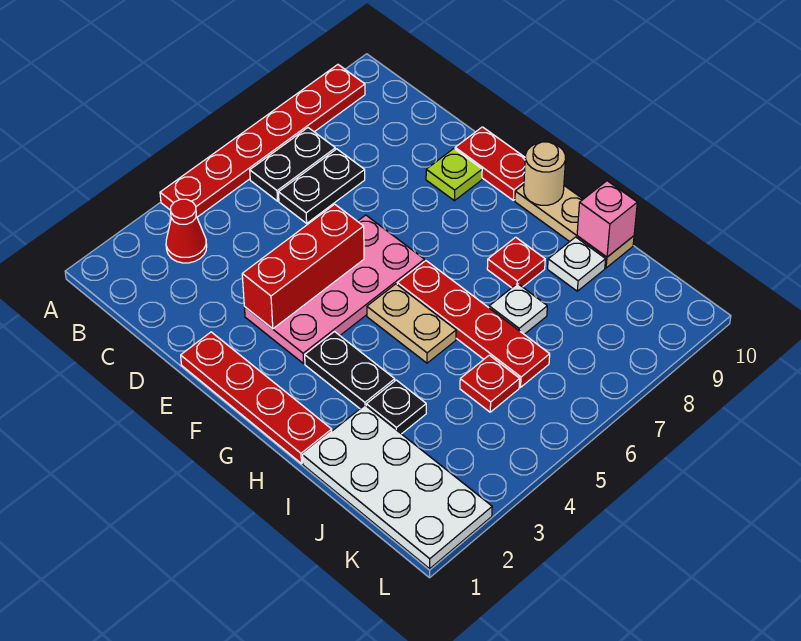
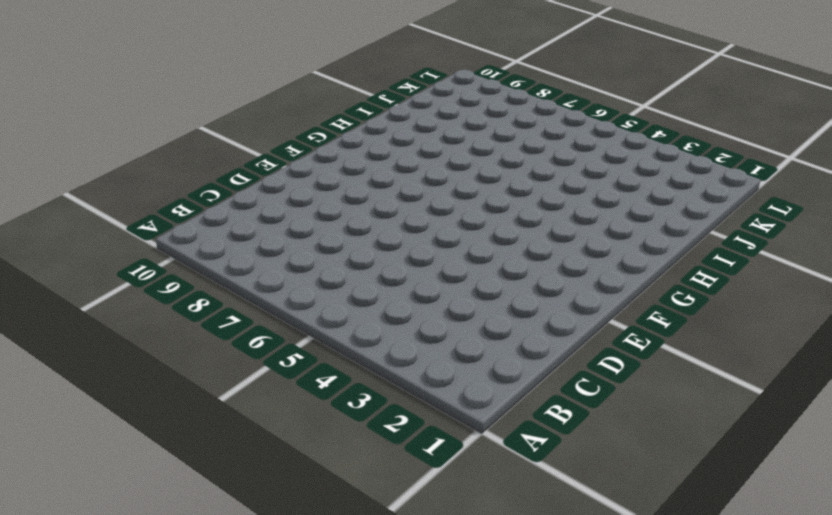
none -> red plate A4:A9 level 1
none -> red cone B3 level 1
none -> black plate B6:B7 level 1

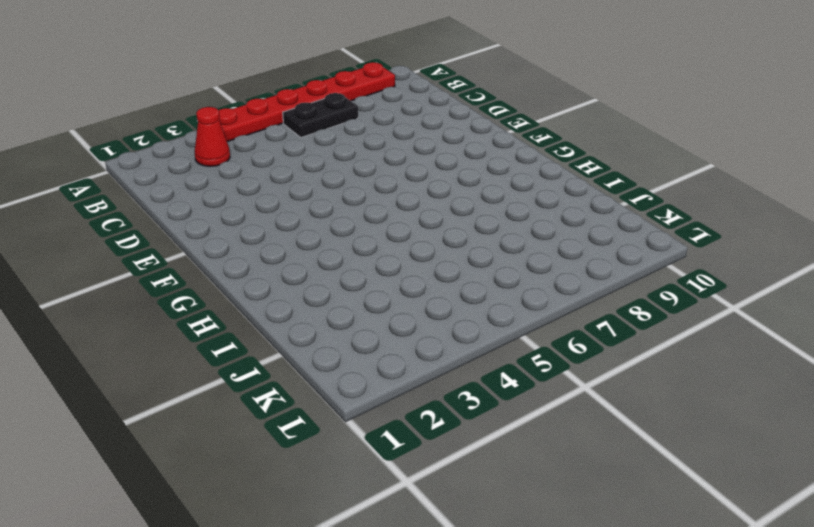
none -> black plate C6:C7 level 1
none -> red plate E1:H1 level 1
none -> pink plate E3:F6 level 1

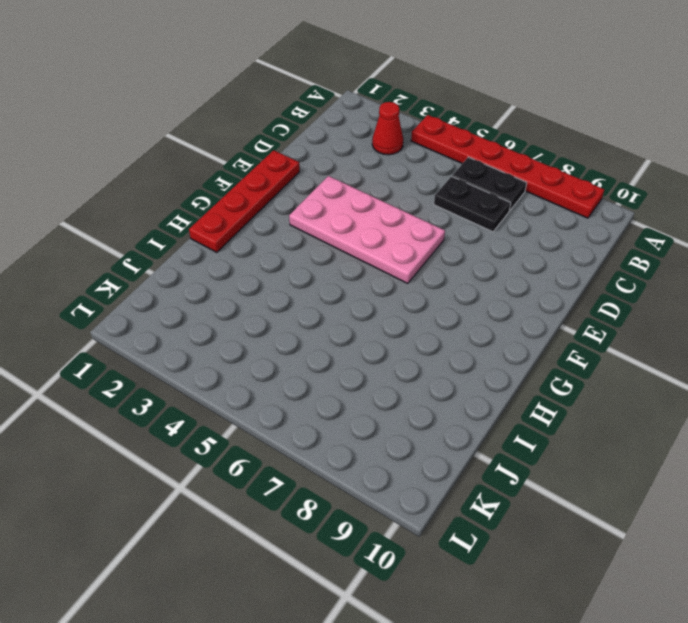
none -> lime plate E9 level 1
none -> red plate E10:F10 level 1
none -> black plate G3:H3 level 1

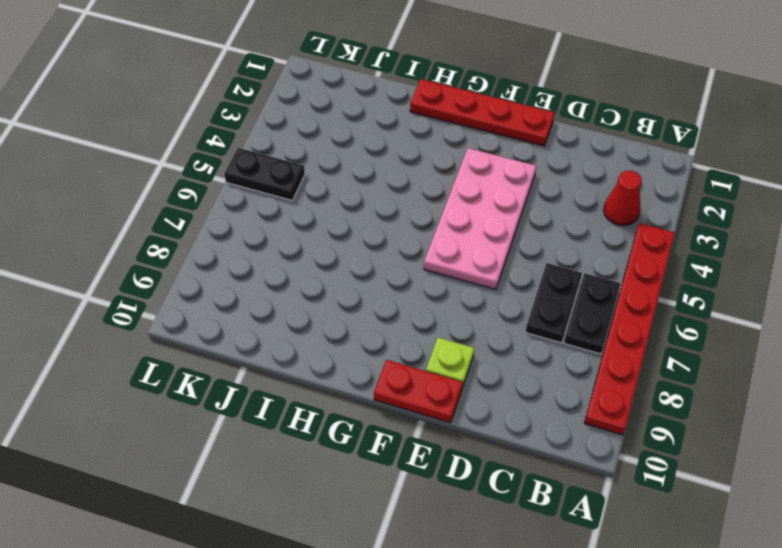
black plate K5:L5 level 1 -> black plate G3:H3 level 1
none -> tan plate G5:H5 level 1
none -> red plate G6:J6 level 1
none -> tan plate G10:I10 level 1

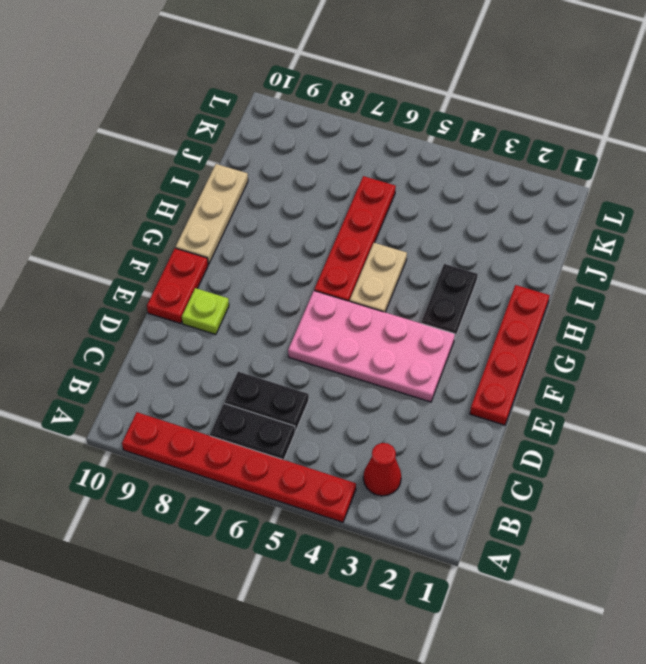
none -> red plate H8 level 1
none -> white plate I1:L2 level 1
none -> black plate I3 level 1

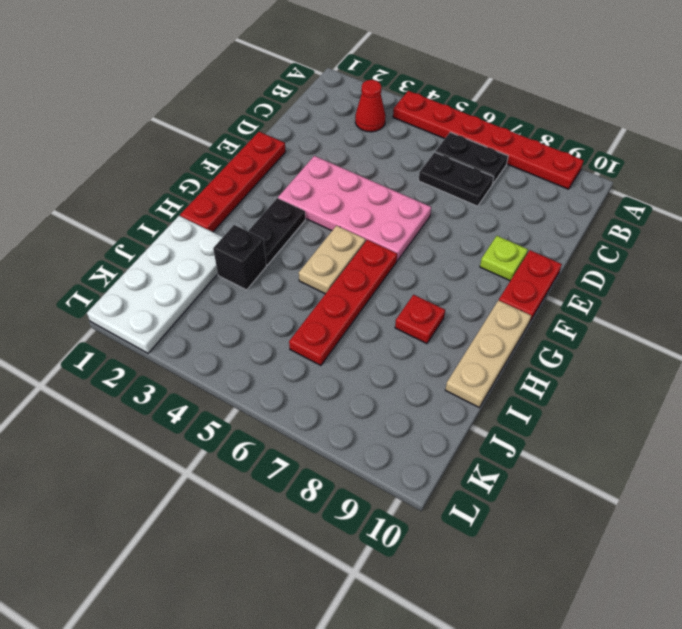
black brick I3 level 1 -> black plate I3 level 1
none -> white plate I7 level 1
none -> white plate I9 level 1
none -> red plate J5 level 1

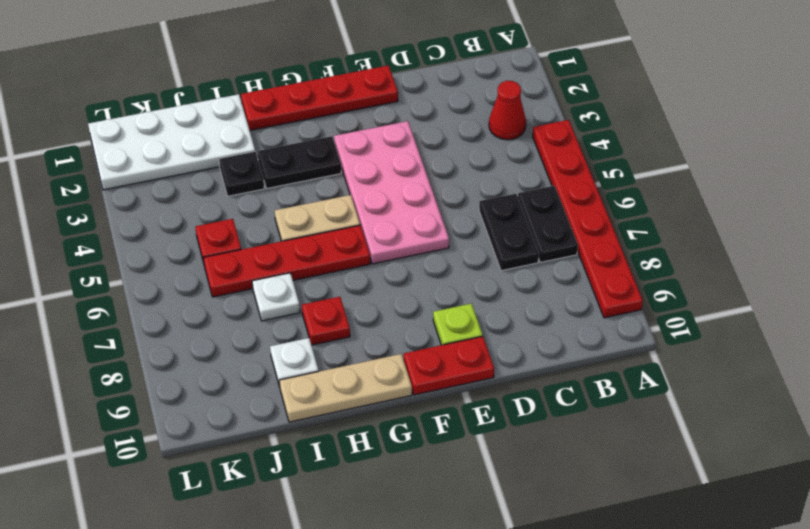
none -> red brick E3:E5 level 2
none -> tan round brick G10 level 2
none -> pink brick I10 level 2

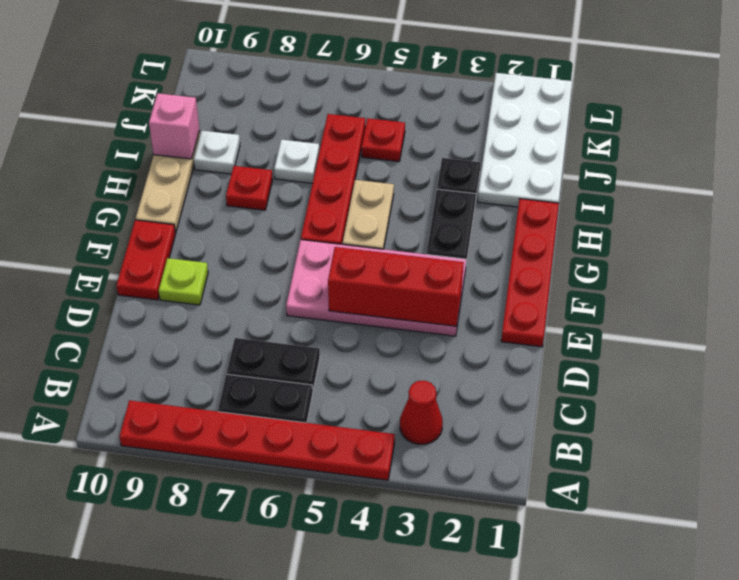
none -> tan round brick G10 level 2

